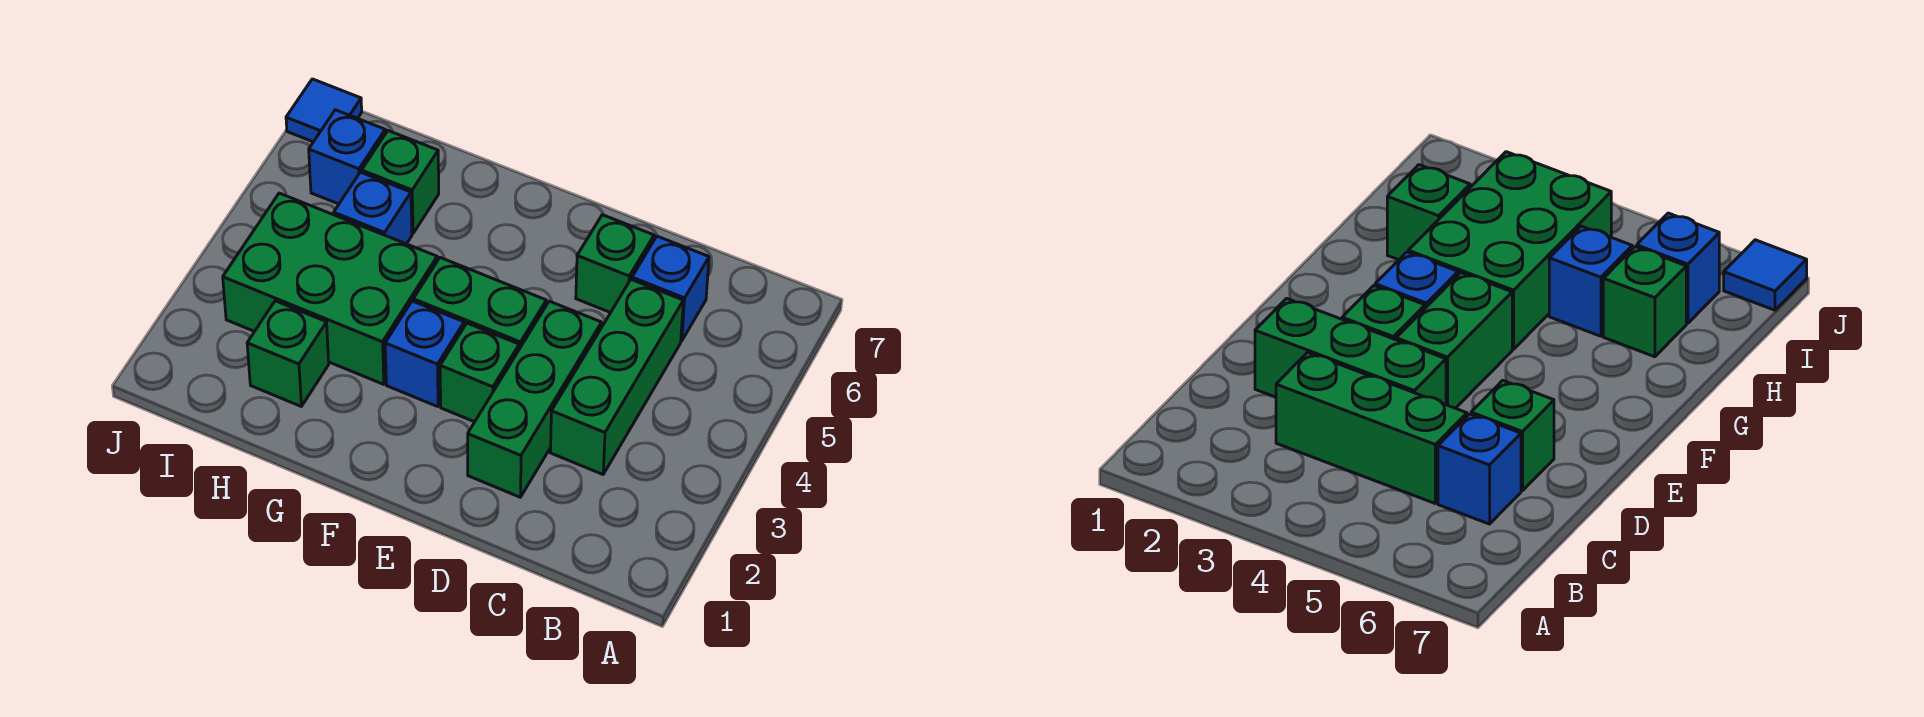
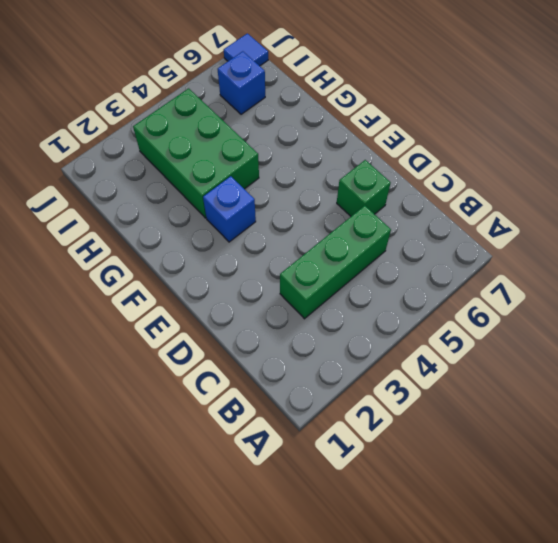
none -> blue brick C6 level 1
none -> green brick D2:D4 level 1
none -> green brick E3 level 1

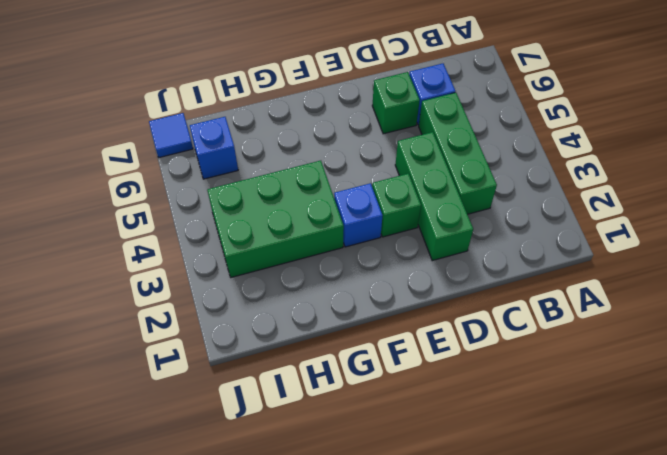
none -> green brick E4:F4 level 1
none -> green brick H2 level 1
none -> blue brick H5 level 1

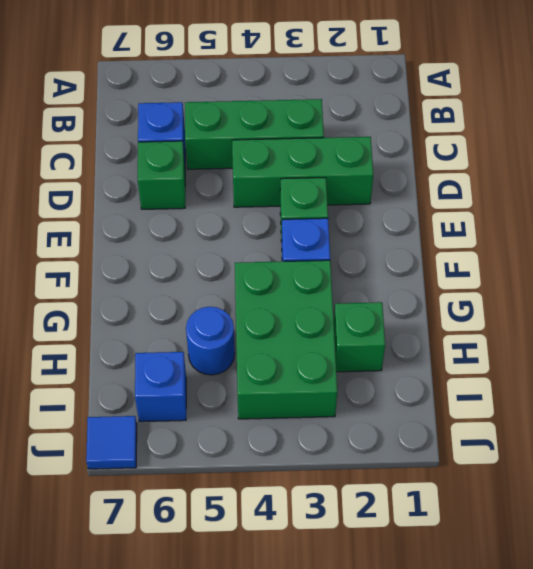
blue round brick H5 level 1 -> blue brick H5 level 1
none -> green brick E4:F4 level 1
none -> green brick H6 level 1

